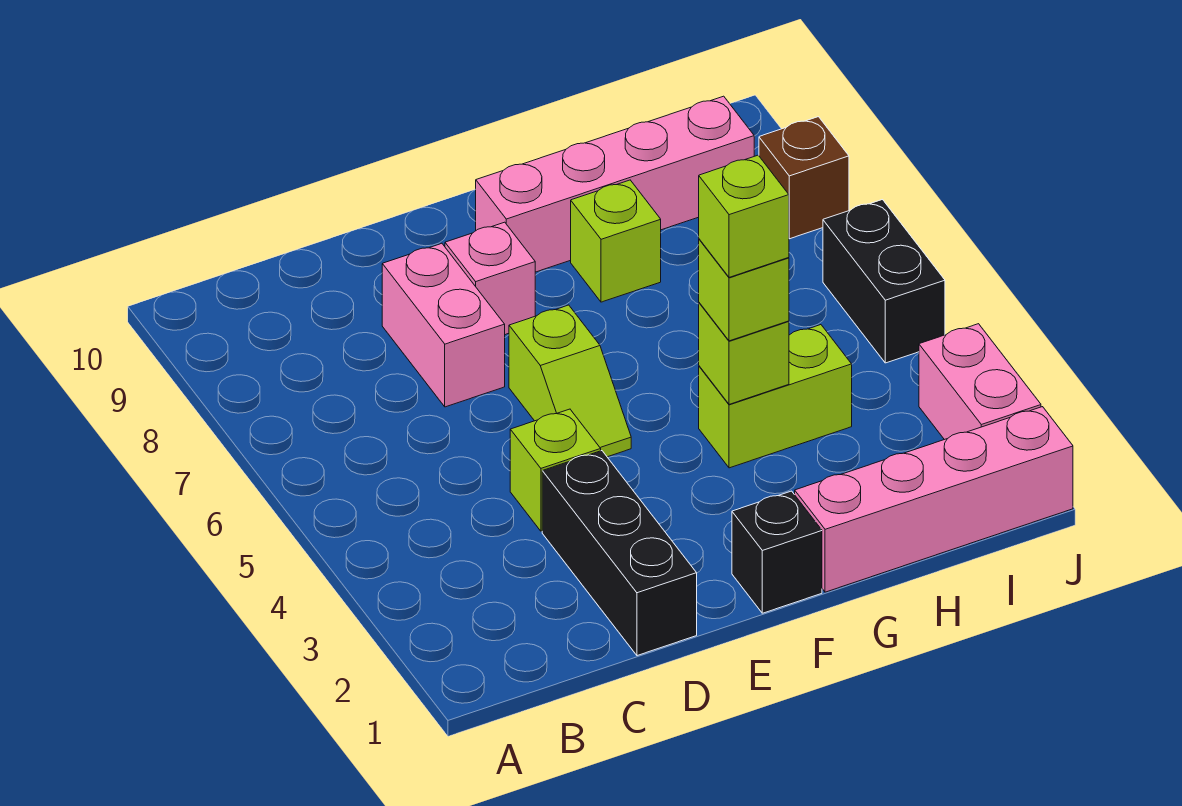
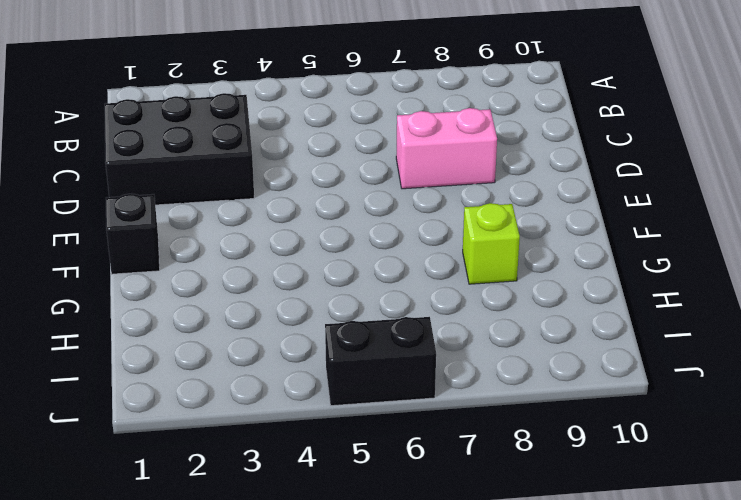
black brick C1:D3 level 1 -> black brick D1:D3 level 1
none -> lime brick D4 level 1
none -> lime slope E5:E6 level 1 top 6
none -> pink brick E8 level 1

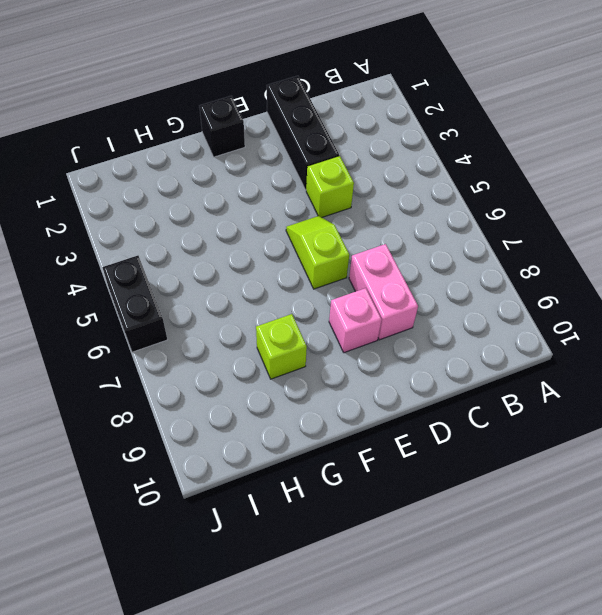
none -> pink brick F9:I9 level 1
none -> pink brick G1:J1 level 1
none -> lime brick G4:H4 level 1

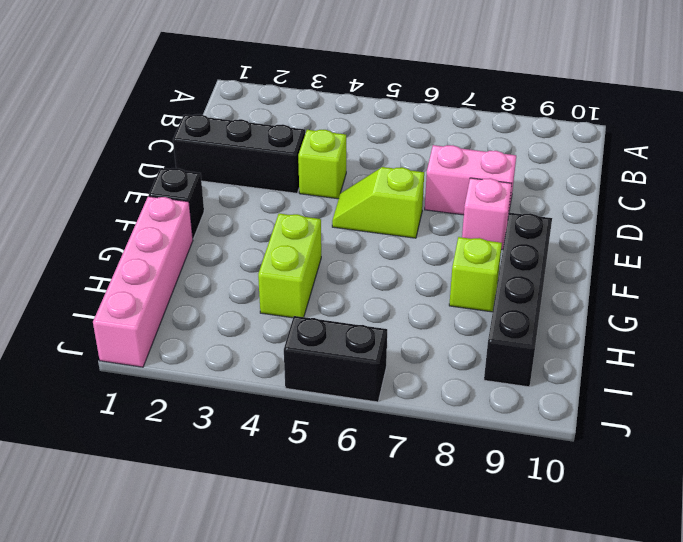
black brick F9:I9 level 1 -> pink brick F9:I9 level 1
none -> pink brick J2:J3 level 1
none -> brown brick J8 level 1
none -> lime brick G4 level 2

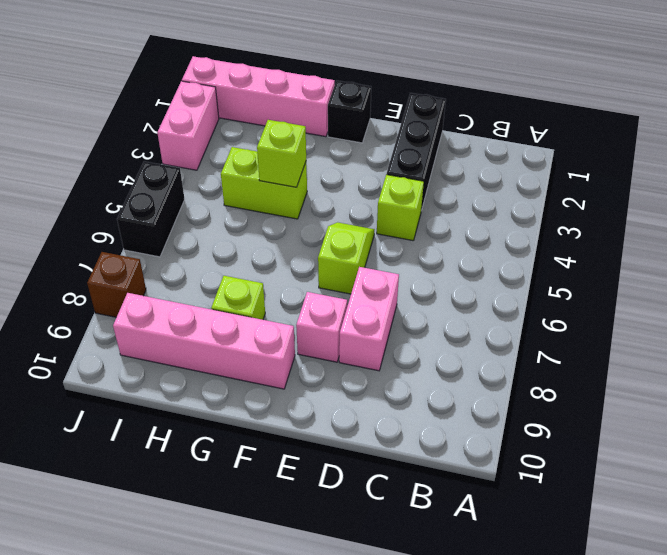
none -> lime brick G4 level 3
none -> lime brick G4 level 4

